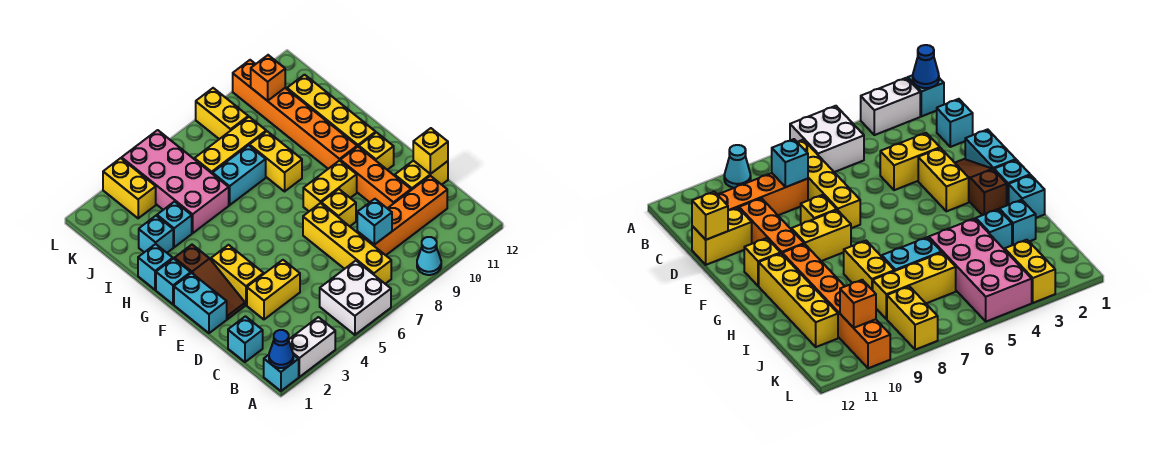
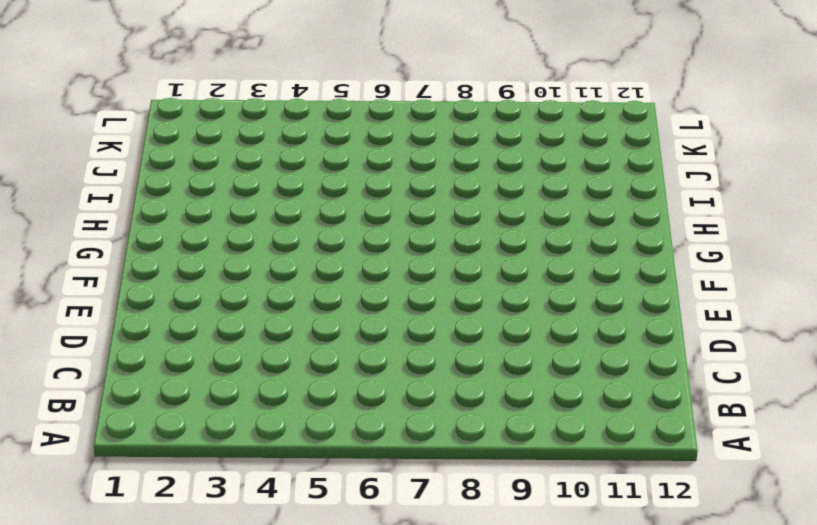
none -> cyan brick A1 level 1
none -> white brick A2:A3 level 1
none -> white brick A5:B6 level 1
none -> cyan cone A9 level 1

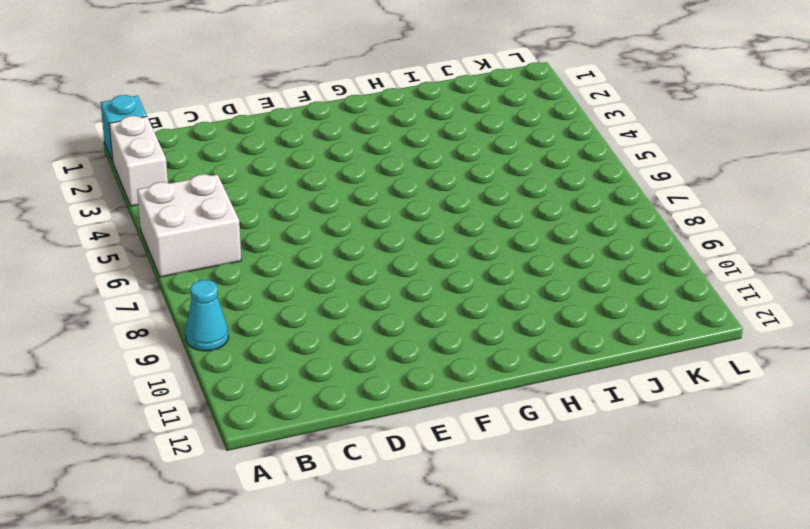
none -> yellow brick B7:E7 level 1
none -> cyan brick C1 level 1
none -> orange brick C8:C11 level 1
none -> yellow brick D3:D4 level 1

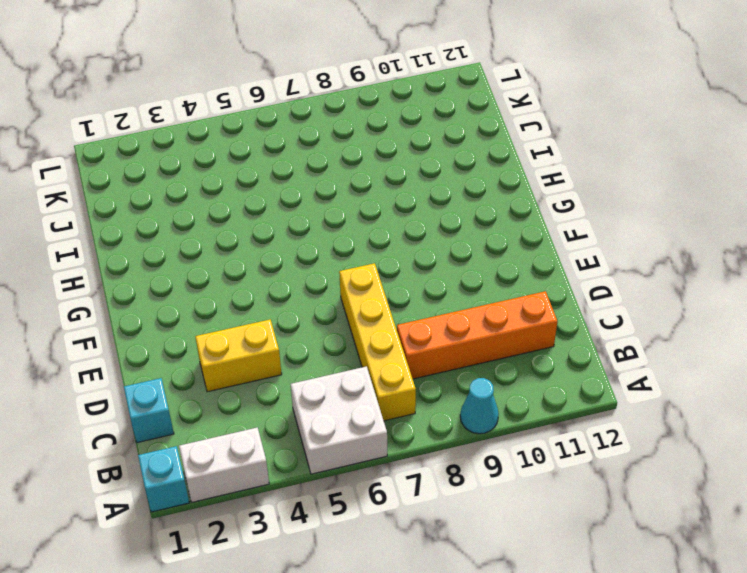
none -> orange brick D10:F10 level 1
none -> yellow brick D11:D12 level 1
none -> cyan brick E1:F1 level 1
none -> brown slope E2:G2 level 1 top G

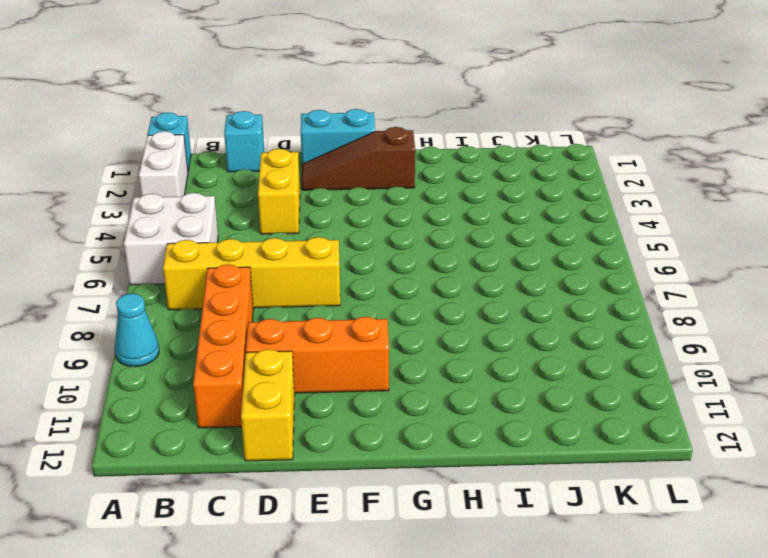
none -> yellow brick E3:F3 level 1
none -> yellow brick E8 level 1
none -> yellow brick F8:F9 level 1
none -> yellow brick F11 level 1

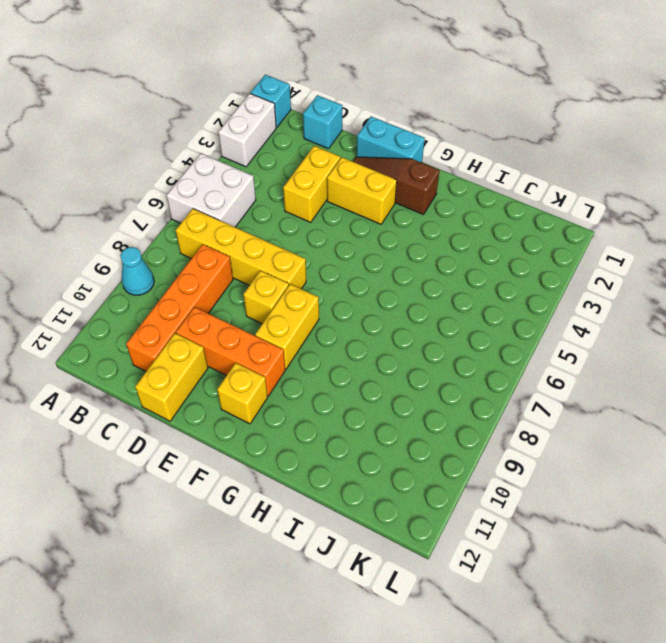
none -> cyan brick G1 level 1
none -> orange brick G10:L10 level 1
none -> yellow brick G11:J11 level 1
none -> cyan brick H1 level 1

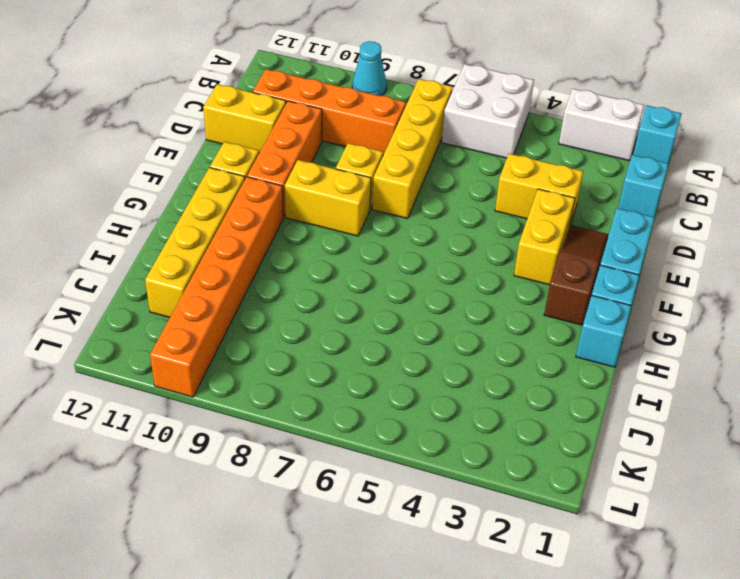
none -> yellow brick H8:I8 level 1
none -> cyan brick I2 level 1
none -> cyan brick I3 level 1
none -> pink brick I4:L5 level 1

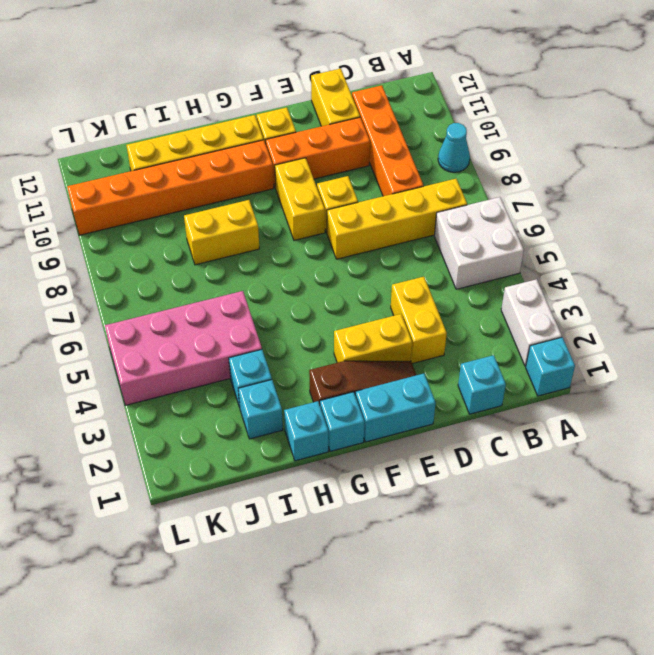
none -> cyan brick I6:I7 level 1
none -> yellow brick J6:J8 level 1
none -> yellow brick K3:L3 level 1
none -> yellow brick K8:L8 level 1

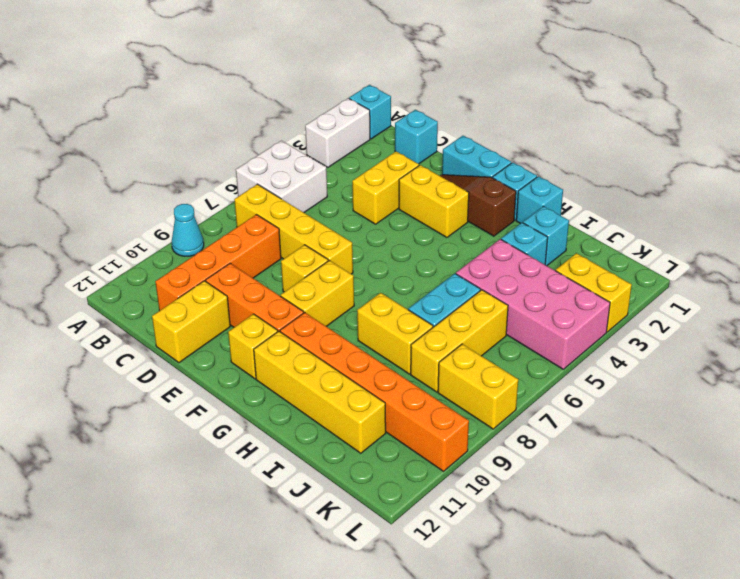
none -> blue cone A1 level 2
none -> cyan brick C8 level 2
none -> yellow brick D12 level 2
none -> orange brick K10 level 2

